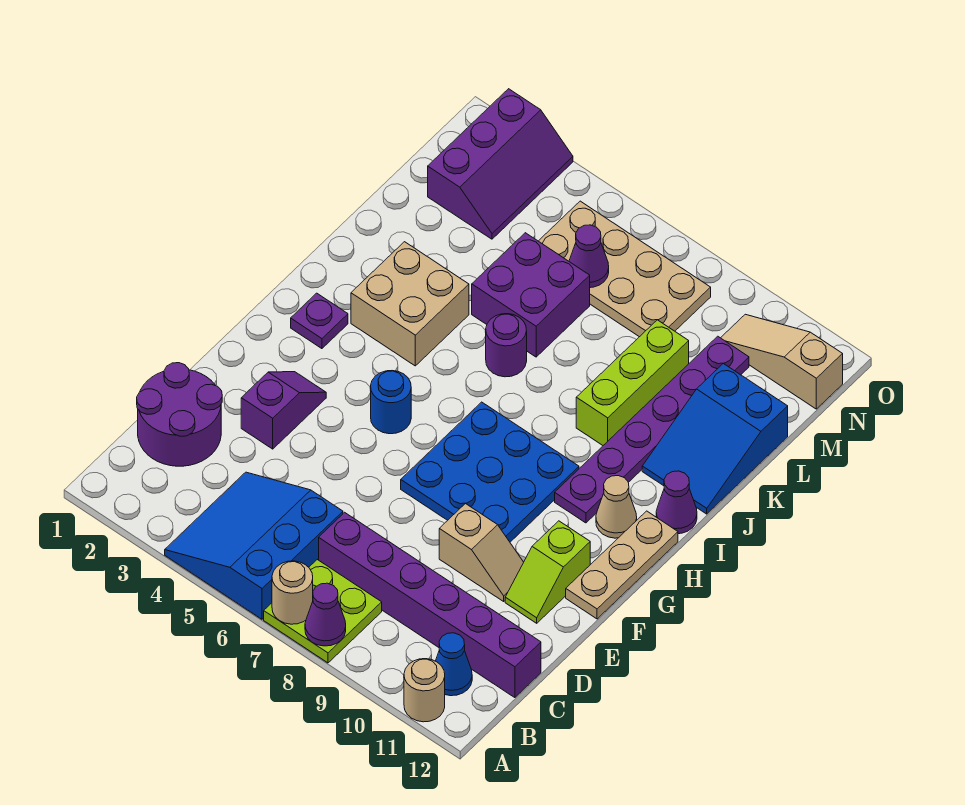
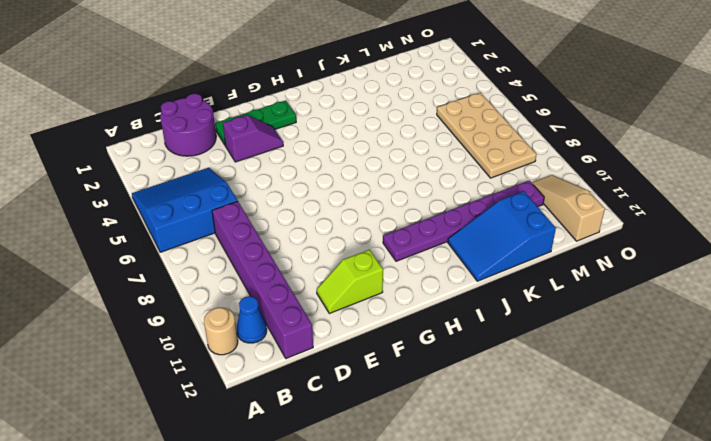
green plate E2:G2 level 1 -> none
none -> lime plate A7:B8 level 1
none -> tan slope E9:E10 level 1 top 9
none -> blue plate F7:H9 level 1

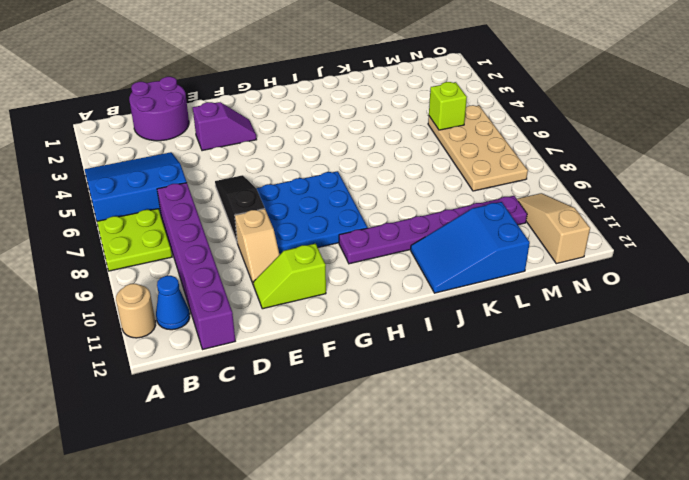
black slope E6:E8 level 1 top 8 -> none
lime brick M5 level 2 -> none
none -> tan plate F12:H12 level 1
none -> blue round brick G5 level 1
none -> purple plate H2 level 1

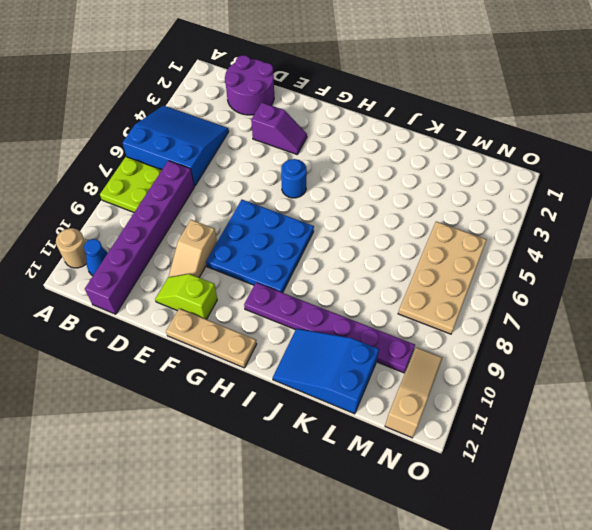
none -> purple plate H2 level 1
none -> tan cone H11 level 1
none -> tan brick I3:J4 level 1

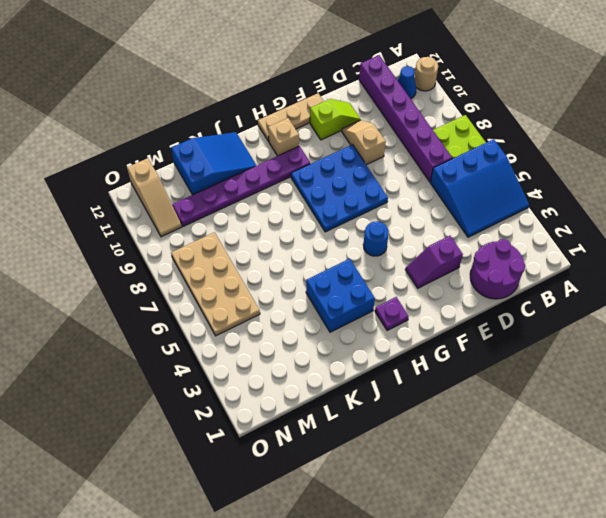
tan brick H11 level 1 -> tan cone H11 level 1
blue brick I3:J4 level 1 -> tan brick I3:J4 level 1
none -> purple cone I12 level 1
none -> purple round brick J6 level 1
none -> lime brick J9:L9 level 1

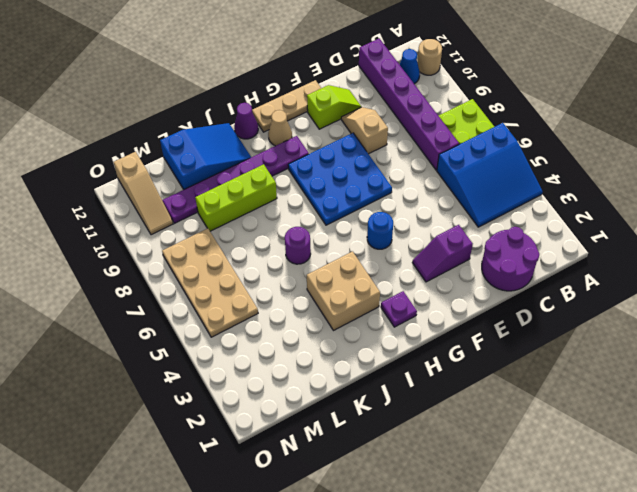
none -> purple brick K5:L6 level 1
none -> purple slope M2:O3 level 1 top 2
none -> tan round brick A7 level 2

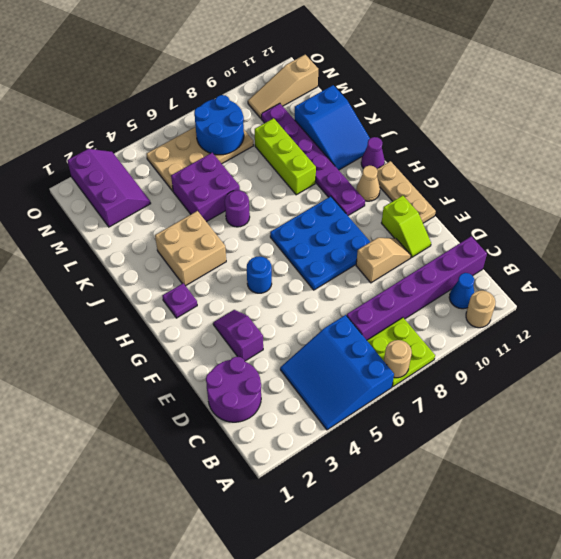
blue round brick M7:N8 level 2 -> none
none -> purple cone A8 level 2
none -> purple cone M6 level 2

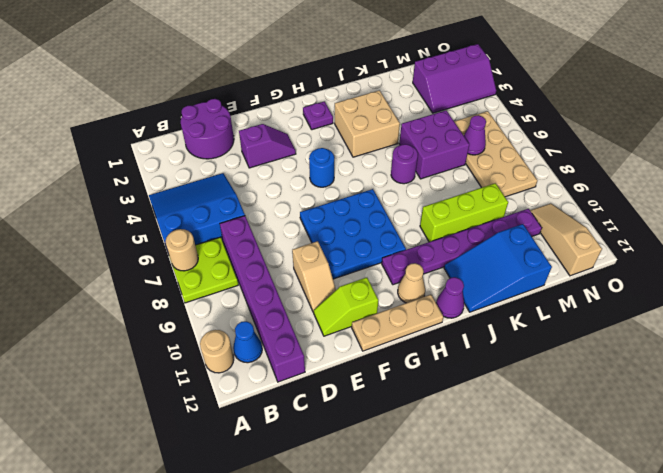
none -> purple cone A8 level 2

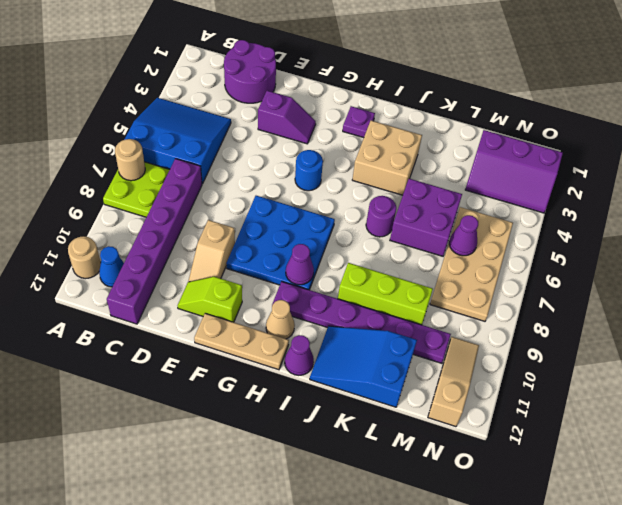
purple cone H9 level 2 -> purple cone A8 level 2

